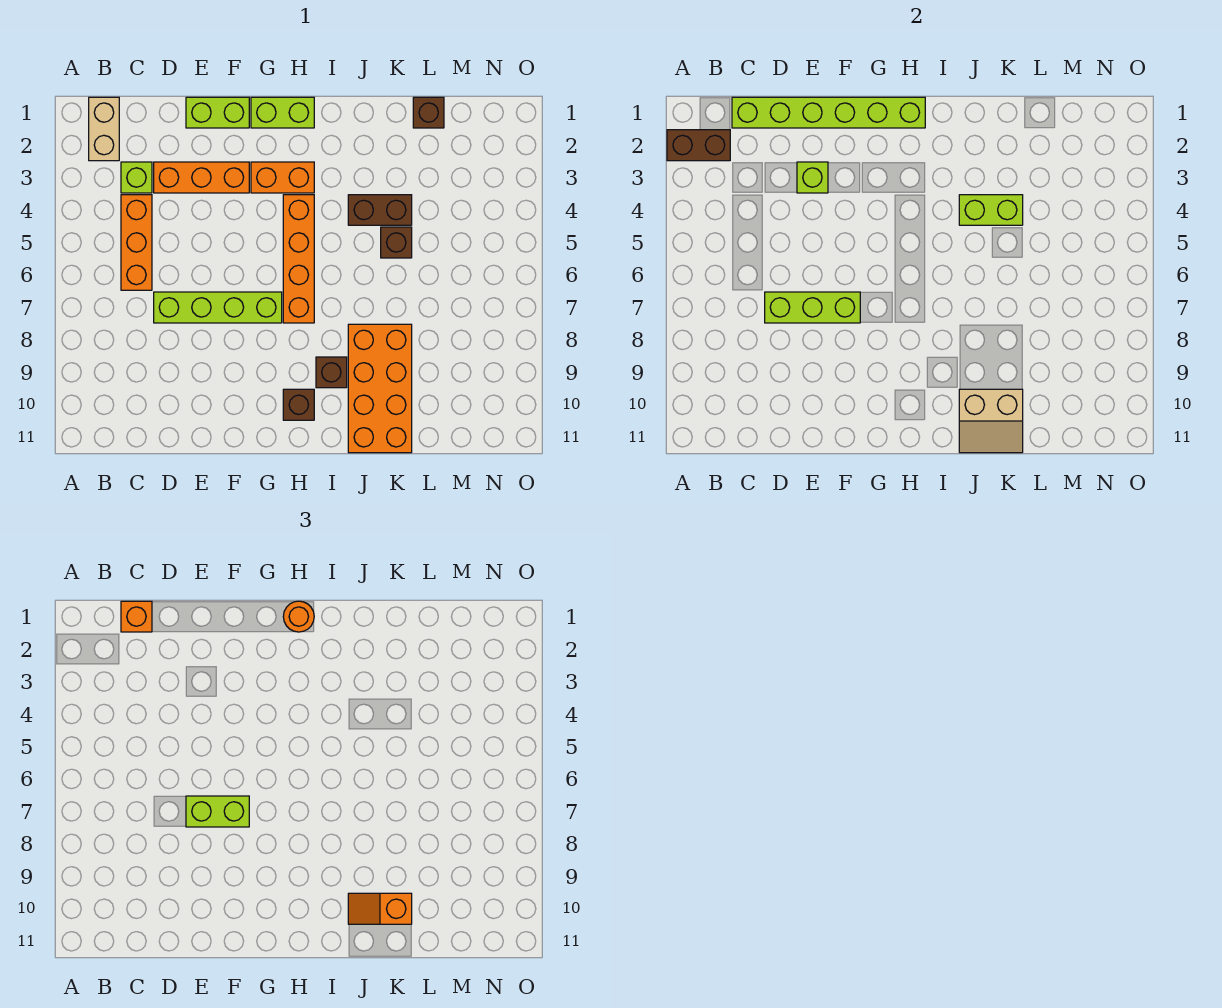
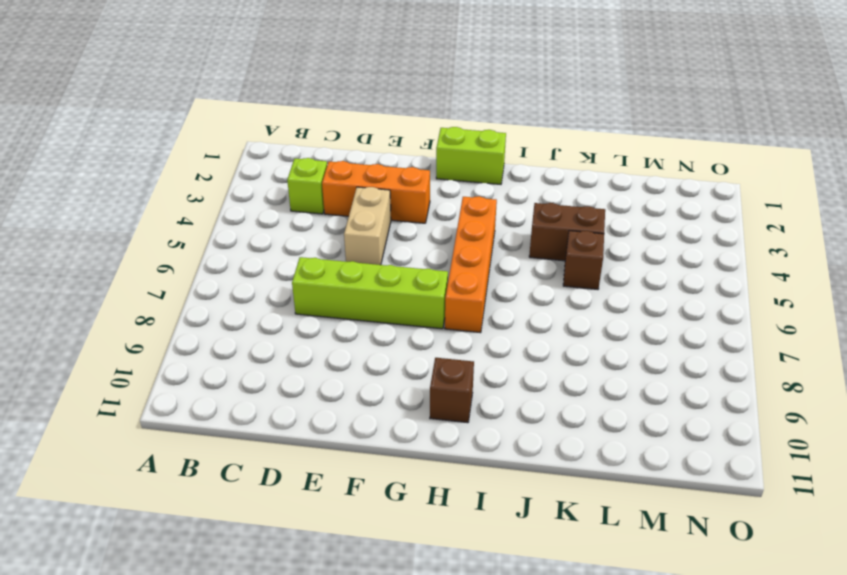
tan brick E4:E5 level 1 -> tan brick B1:B2 level 1
none -> orange brick C4:C6 level 1
none -> lime brick E1:F1 level 1
none -> orange brick G3:H3 level 1

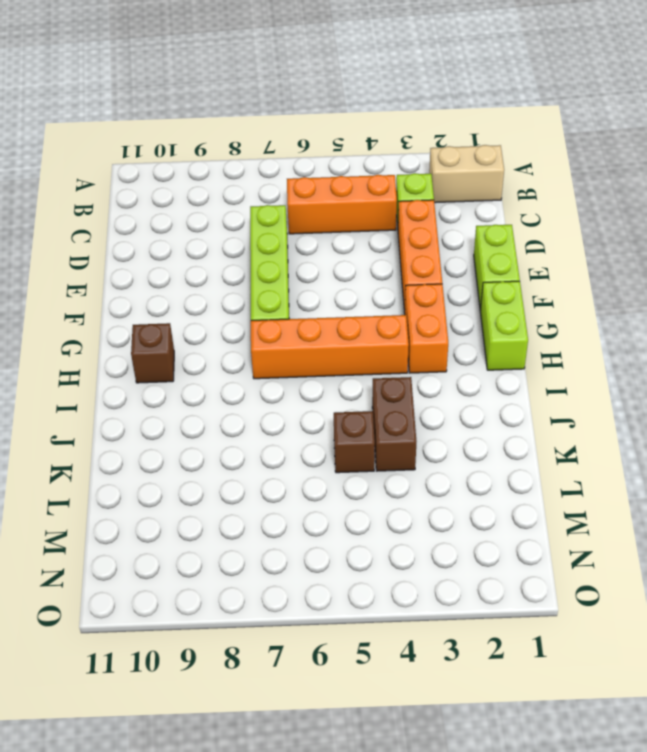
none -> brown brick I9 level 1
none -> orange brick J8:K11 level 1
none -> brown brick L1 level 1

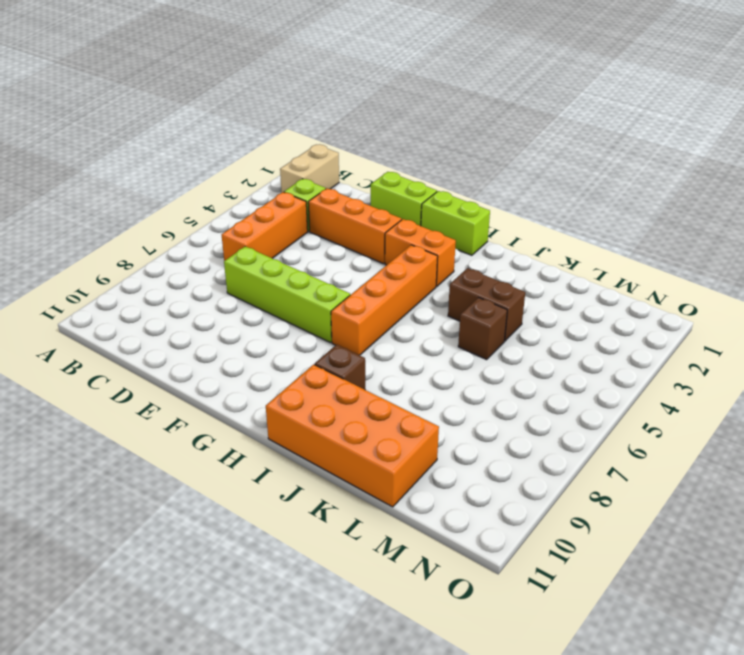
orange brick I10:L11 level 1 -> orange brick J8:K11 level 1
none -> brown brick H10 level 1
none -> brown brick L1 level 1
none -> brown brick A2:B2 level 2

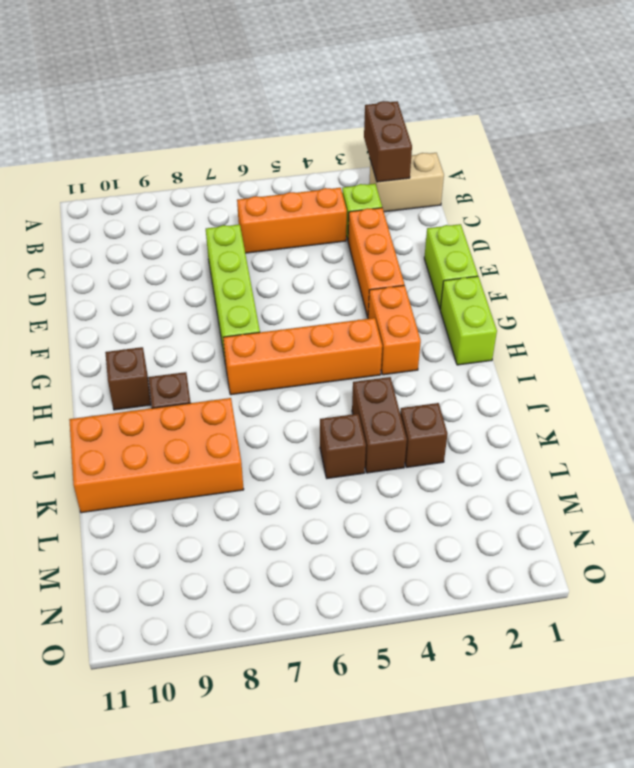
brown brick K3 level 1 -> brown brick L1 level 1
none -> lime brick C1:H1 level 2
none -> lime brick D7:F7 level 2
none -> lime brick E3 level 2

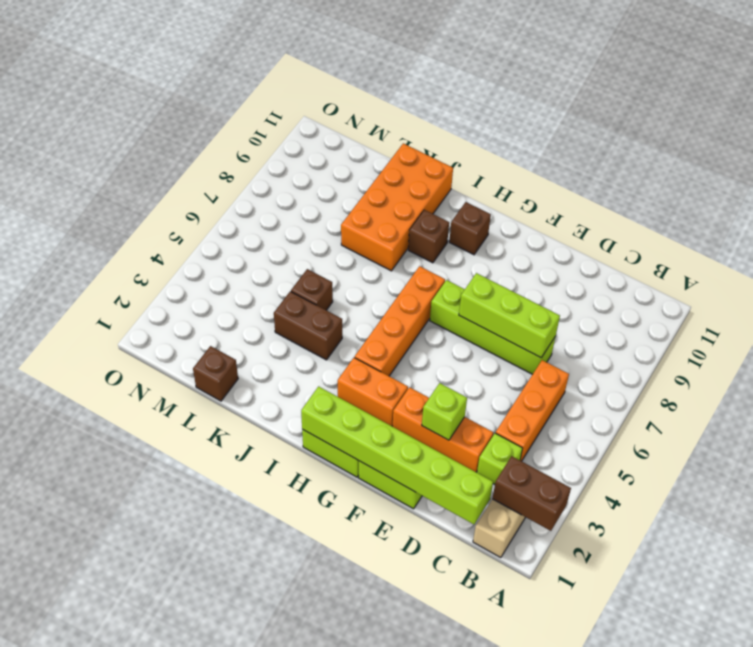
none -> lime brick J4:K4 level 2
none -> tan slope J10:K11 level 2 top 10
none -> orange brick C1 level 3

